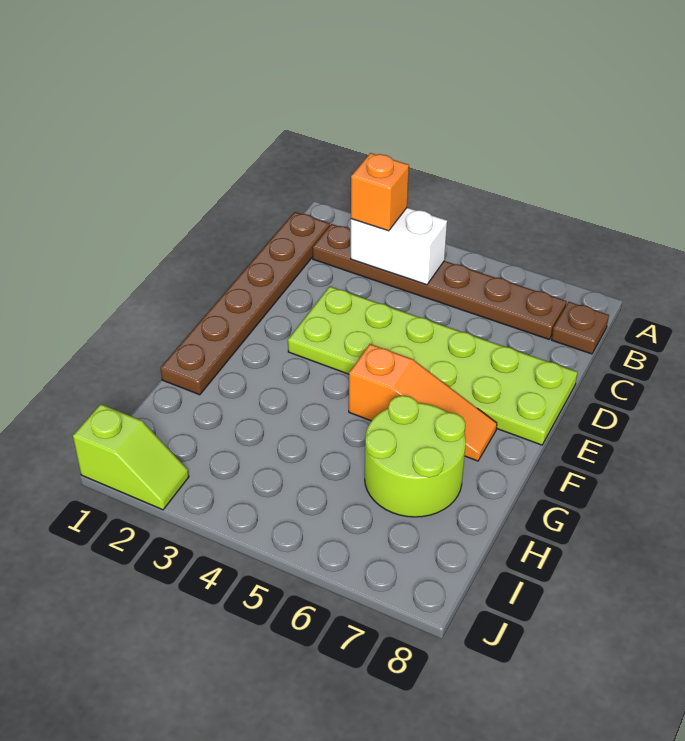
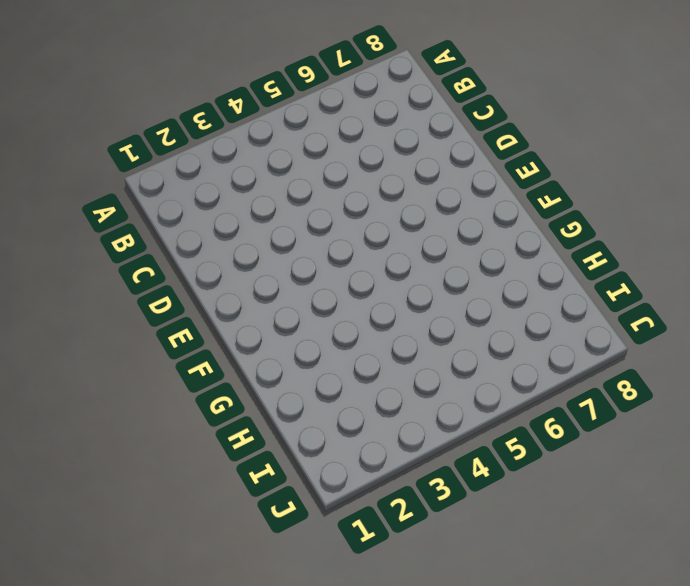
none -> brown plate B1:G1 level 1
none -> brown plate B2:B7 level 1

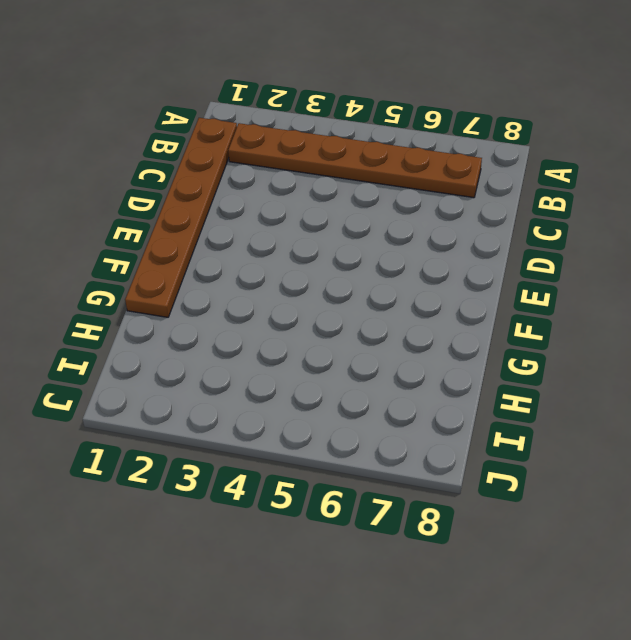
none -> brown plate B8 level 1
none -> lime plate D3:E8 level 1

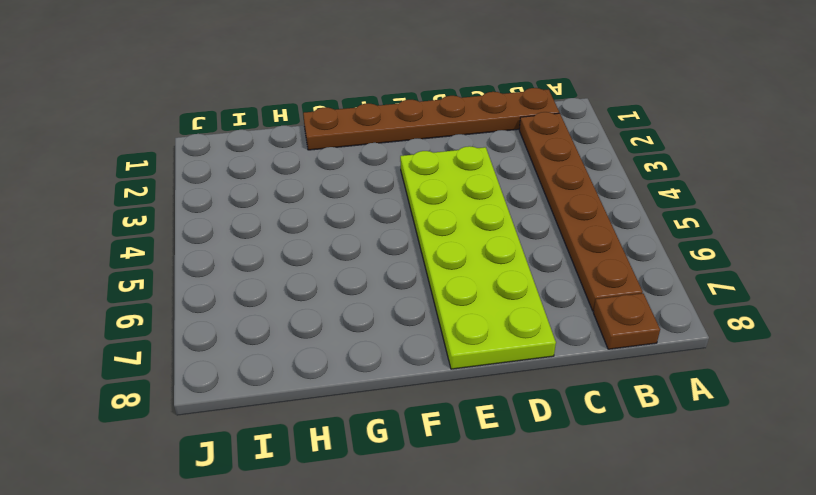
none -> orange slope F5:F7 level 1 top 5
none -> lime round brick G6:H7 level 1

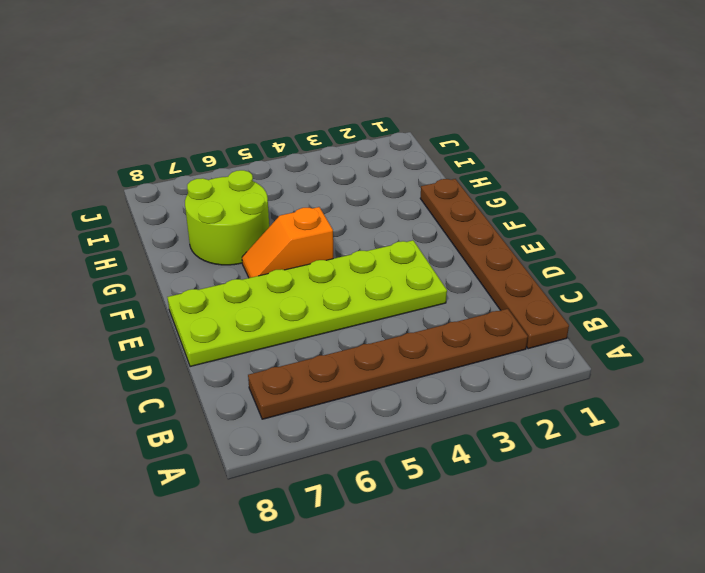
orange slope F5:F6 level 1 top 5 -> orange slope F5:F7 level 1 top 5
none -> brown plate B8 level 1
none -> lime slope J1:J2 level 1 top 1

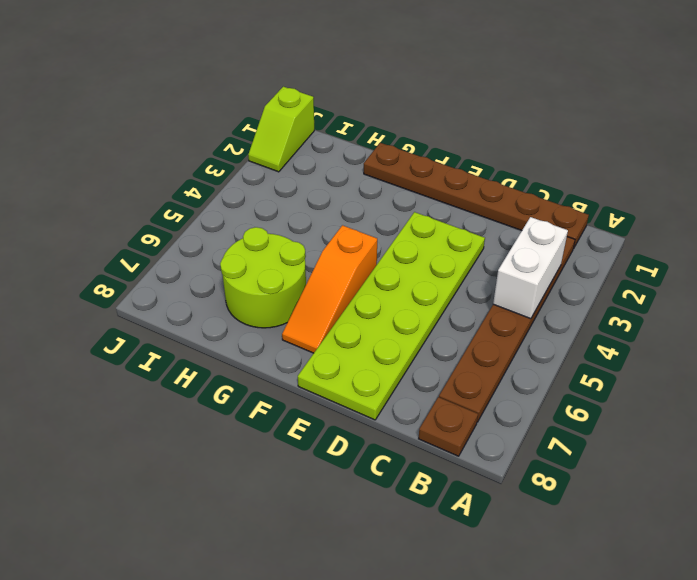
none -> orange brick B3 level 3

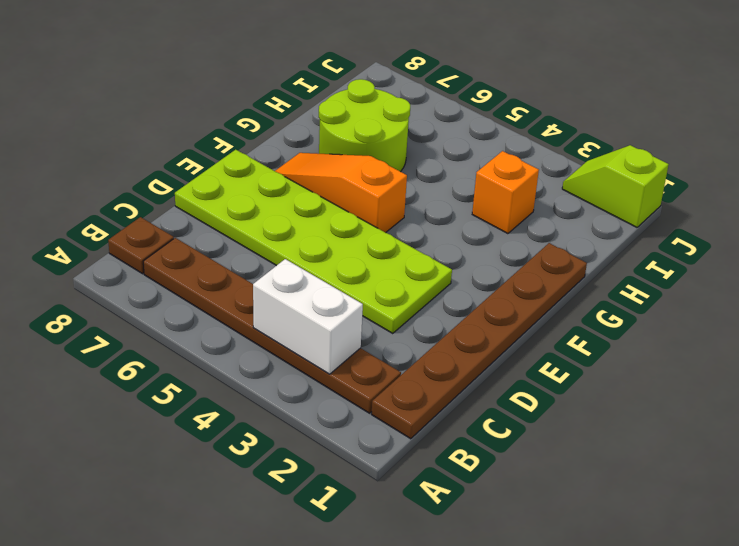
orange brick H3 level 1 -> orange brick B3 level 3

